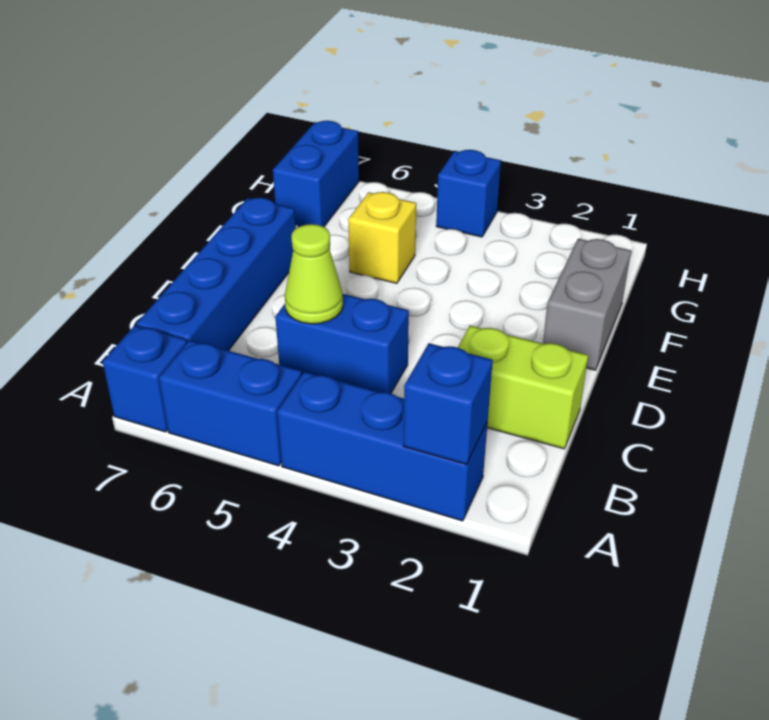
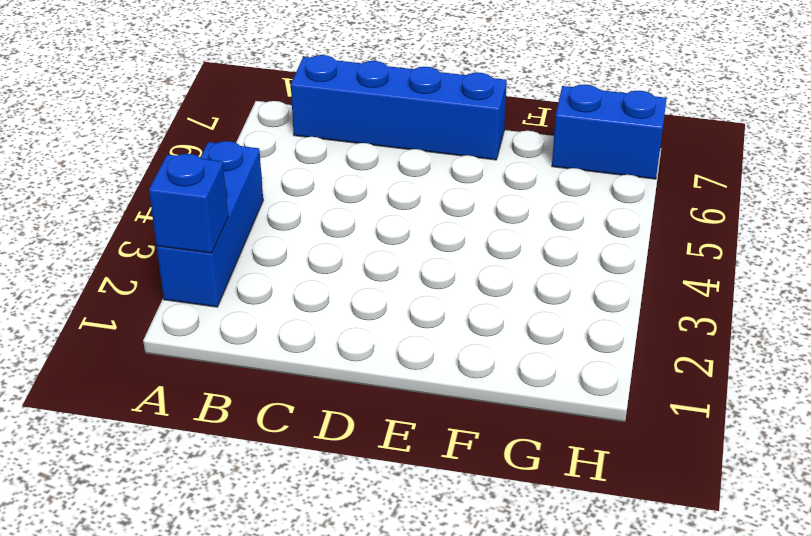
none -> blue brick A5:A6 level 1
none -> blue brick A7 level 1
none -> lime brick C1:C2 level 1

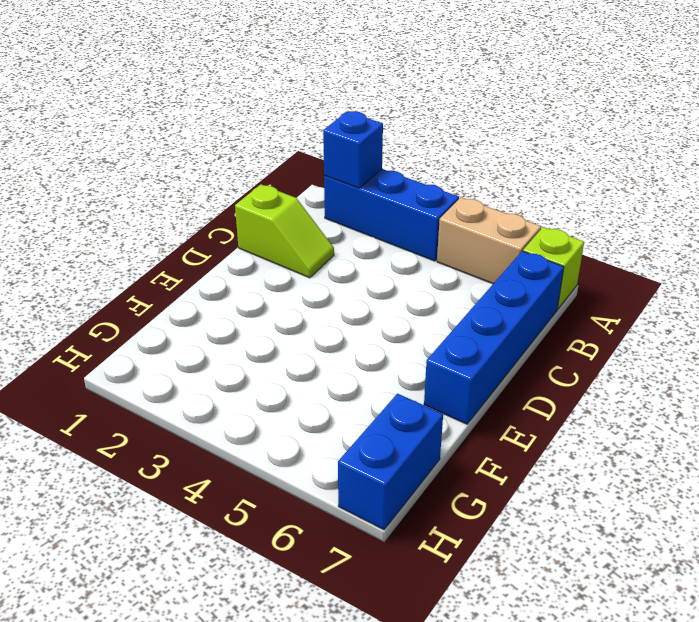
tan brick A5:A6 level 1 -> blue brick A5:A6 level 1
lime brick A7 level 1 -> blue brick A7 level 1
lime slope C1:C2 level 1 top 1 -> lime brick C1:C2 level 1
none -> blue brick C4:C5 level 1
none -> grey brick E1:F1 level 1
none -> yellow brick F5 level 1

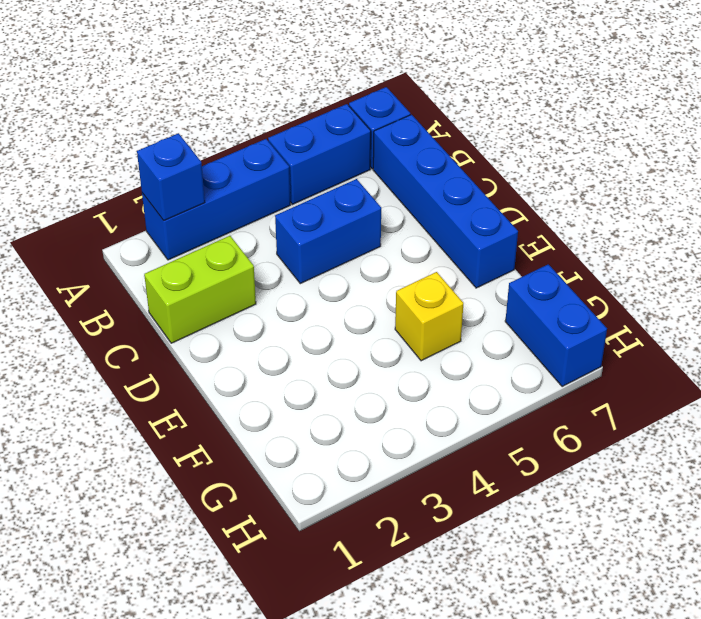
none -> grey brick E1:F1 level 1
none -> blue brick H4 level 1
none -> lime cone C5 level 2

